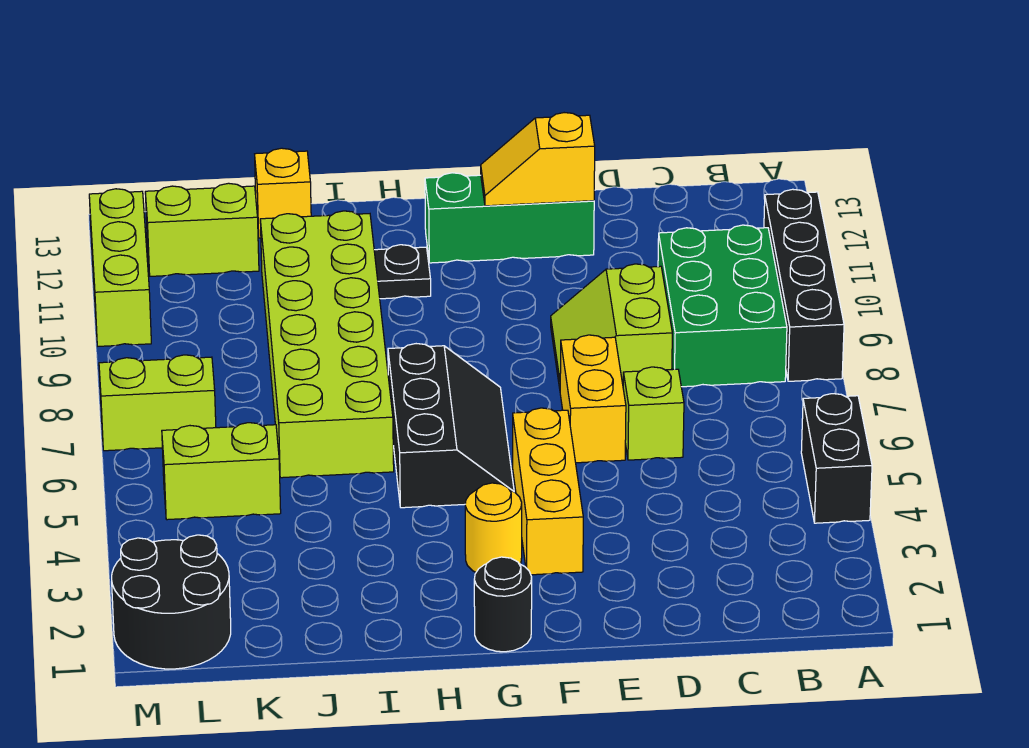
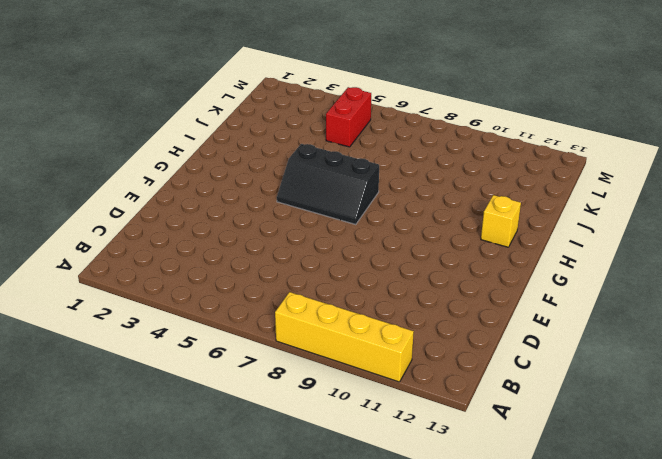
yellow brick A8:A11 level 1 -> black brick A8:A11 level 1
yellow brick H12 level 1 -> yellow brick J13 level 1
red brick K5:L5 level 1 -> lime brick K5:L5 level 1
none -> black brick A4:A5 level 1
none -> green brick B8:C10 level 1
none -> lime brick D6 level 1

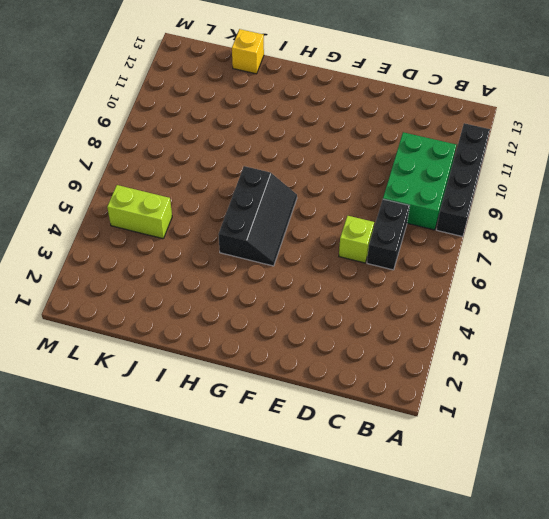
black brick C6:C7 level 1 -> black brick A4:A5 level 1
none -> lime slope D8:E9 level 1 top D
none -> yellow brick E6:E7 level 1
none -> green brick E12:G12 level 1

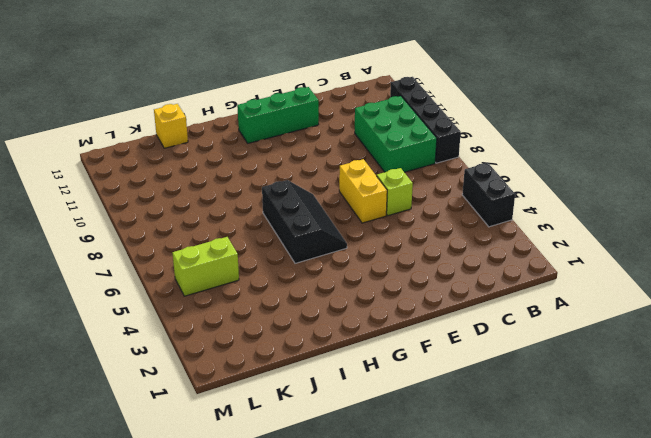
none -> lime slope D8:E9 level 1 top D
none -> yellow brick F3:F5 level 1
none -> black round brick G1 level 1

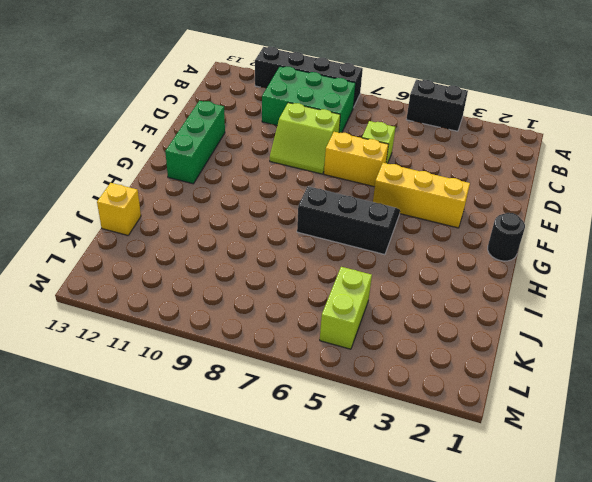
none -> yellow round brick G3 level 1
none -> black plate H11 level 1
none -> lime brick I6:J11 level 1

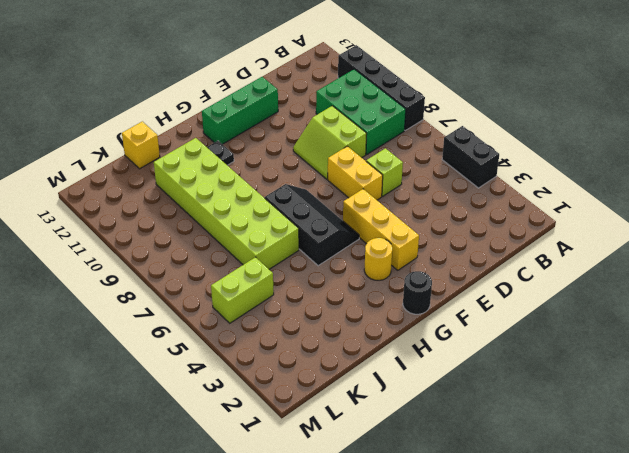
none -> lime brick K12:L12 level 1
none -> black round brick L1:M2 level 1
none -> lime brick L7:M7 level 1

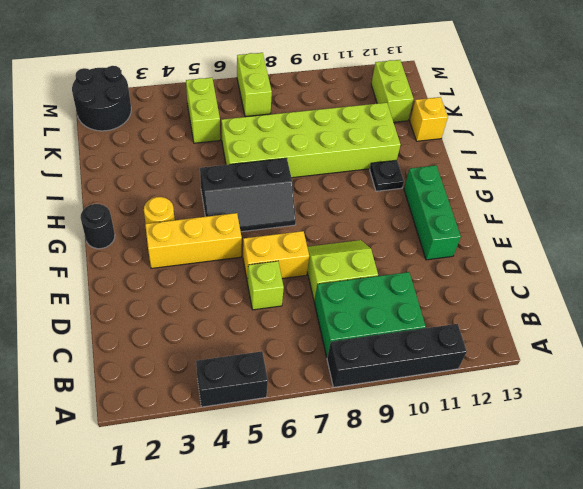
none -> lime brick M10:M12 level 1
none -> yellow slope E12:F12 level 2 top E

